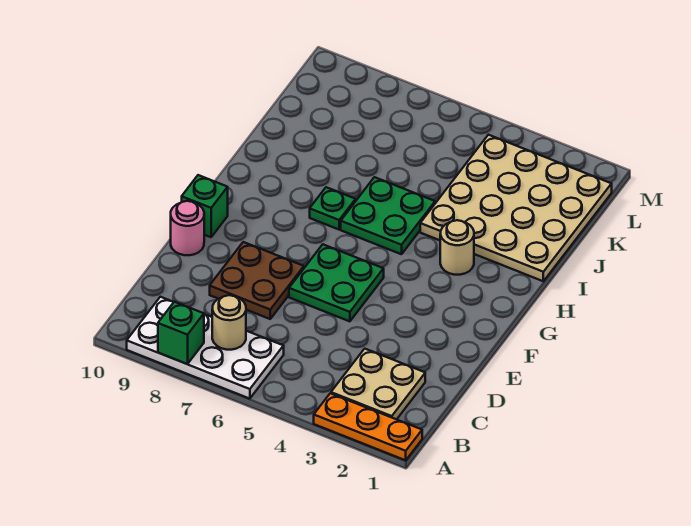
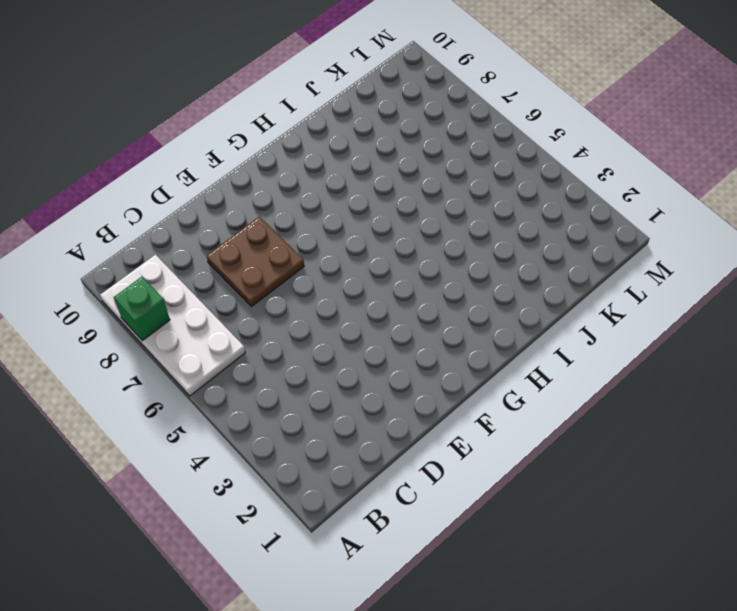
none -> orange plate A1:A3 level 1
none -> tan plate B2:C3 level 1
none -> green plate E5:F6 level 1

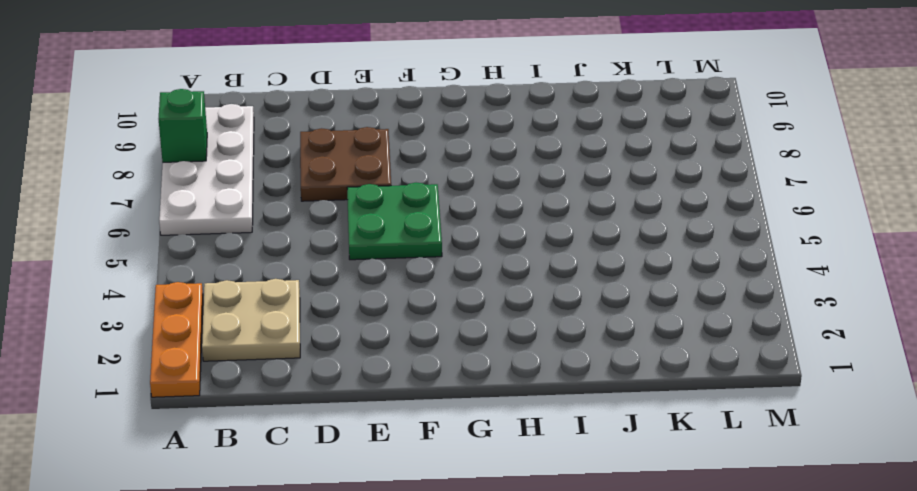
none -> pink round brick E10 level 1
none -> green brick F10 level 1
none -> tan round brick H3 level 1

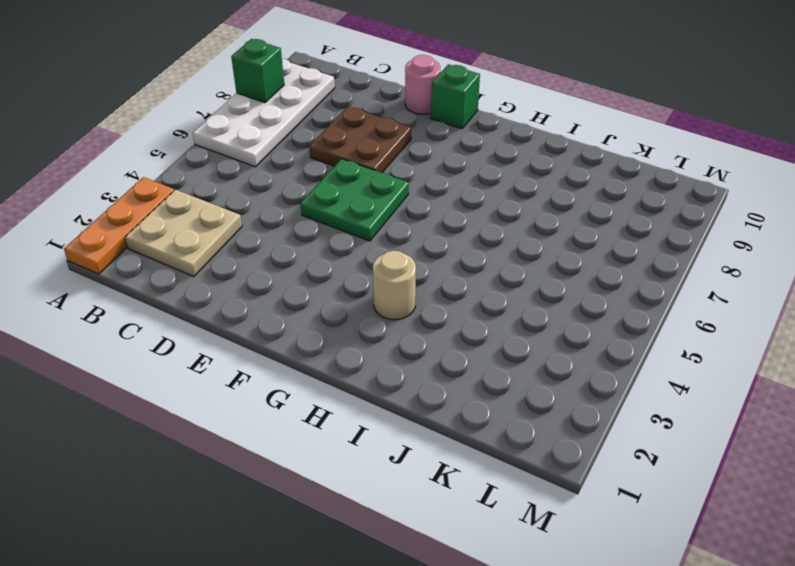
none -> green plate H5:I6 level 1
none -> green plate H7 level 1
none -> tan plate I1:L4 level 1

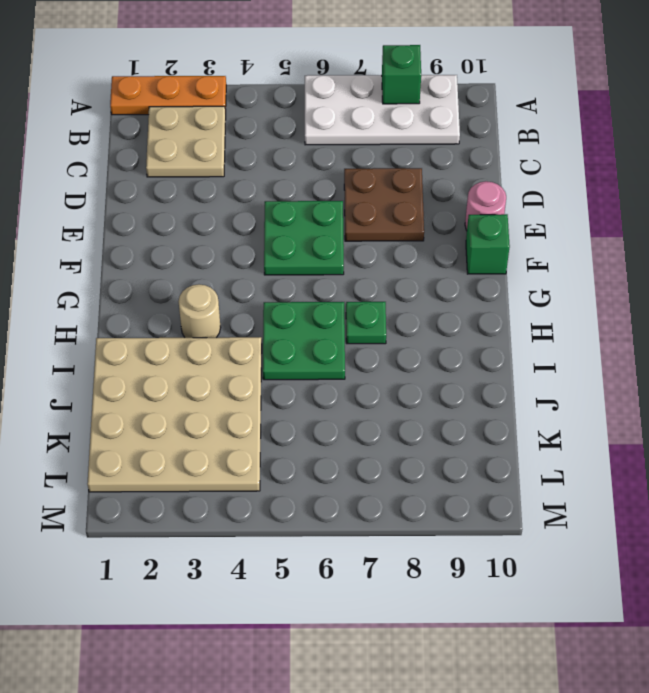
none -> tan round brick B7 level 2

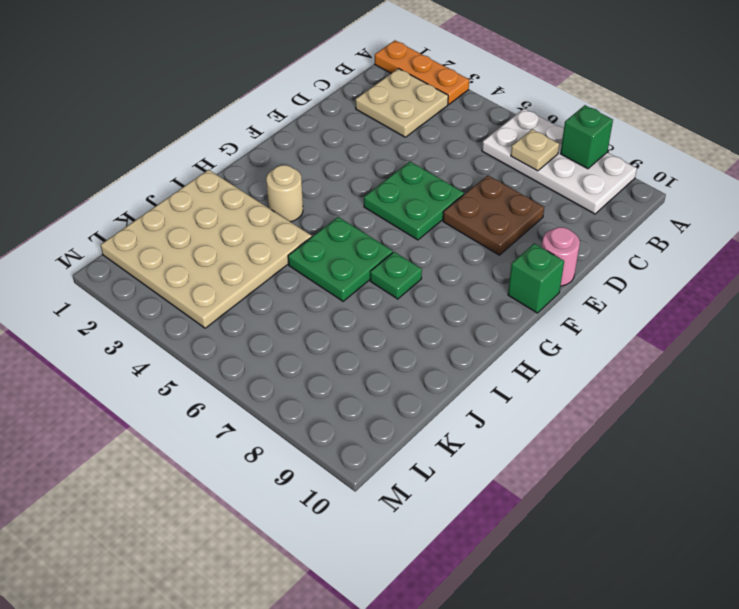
tan plate B7 level 2 -> tan round brick B7 level 2

